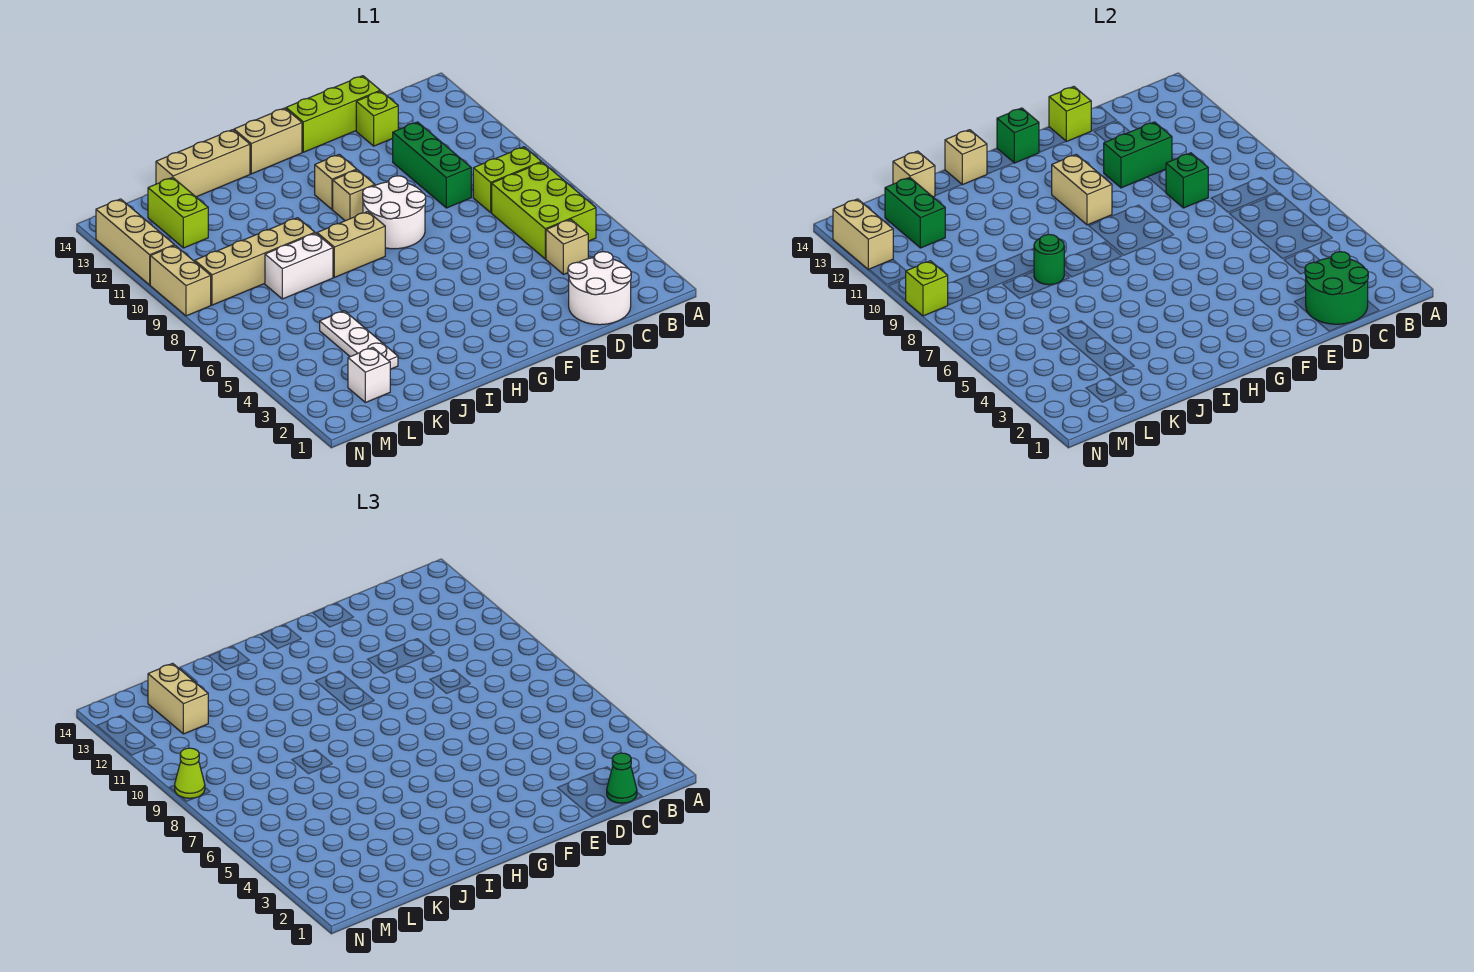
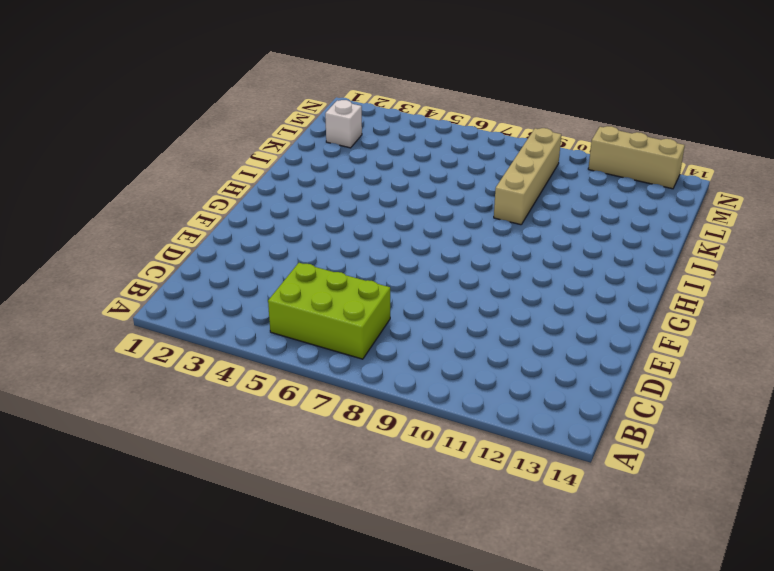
none -> lime brick B8:C8 level 1
none -> white round brick C1:D2 level 1
none -> tan brick C4 level 1
none -> green brick D9:D11 level 1

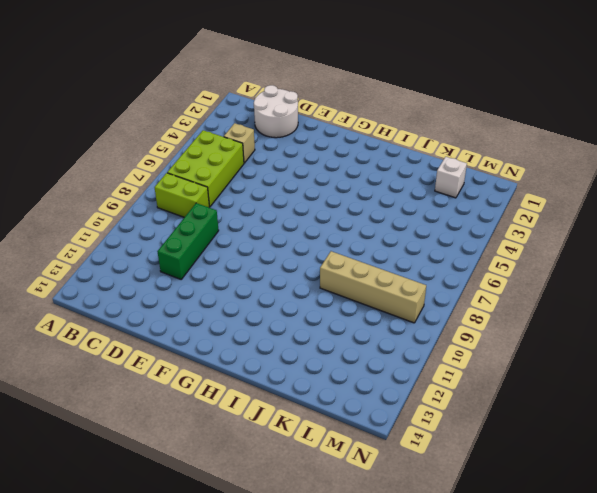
none -> lime brick D13 level 1
none -> lime brick D14:F14 level 1
none -> white round brick F8:G9 level 1
none -> tan brick G10 level 1

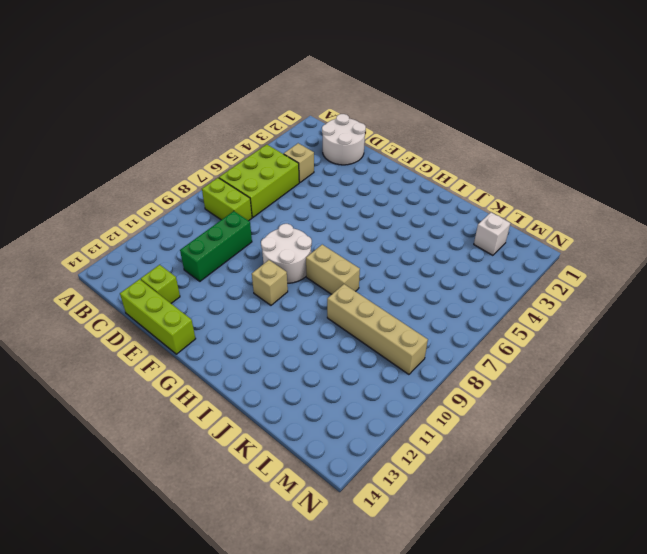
none -> tan brick G11 level 1
none -> tan brick G14:H14 level 1
none -> tan brick I14:K14 level 1
none -> white brick J8:K8 level 1

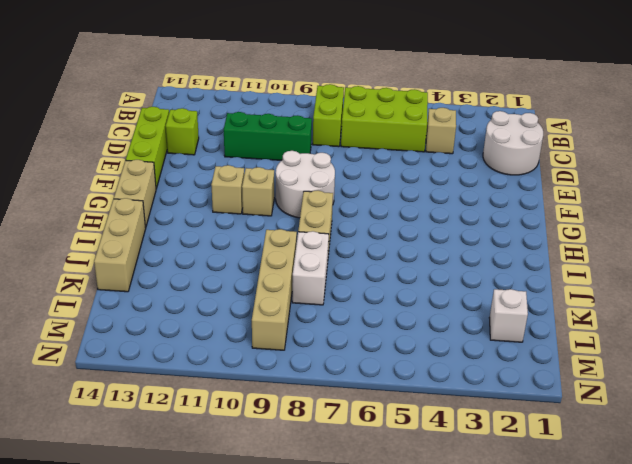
none -> white plate K3:K5 level 1
none -> lime brick L12:L13 level 1
none -> tan brick N9:N10 level 1
none -> tan brick N11:N13 level 1

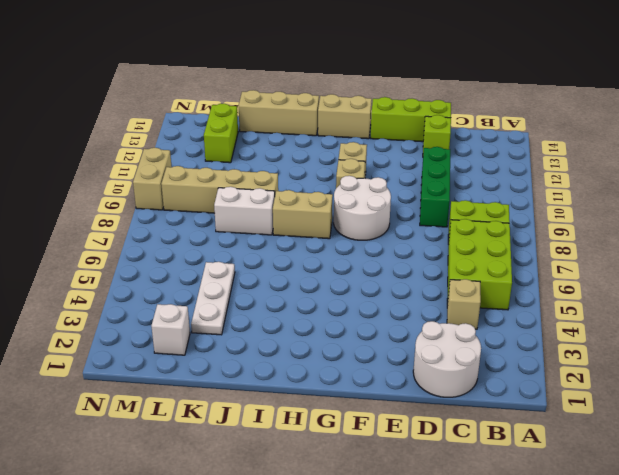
none -> tan brick N11:N13 level 1
none -> green round brick C1:D2 level 2
none -> green brick D9 level 2
none -> green brick D11:E11 level 2

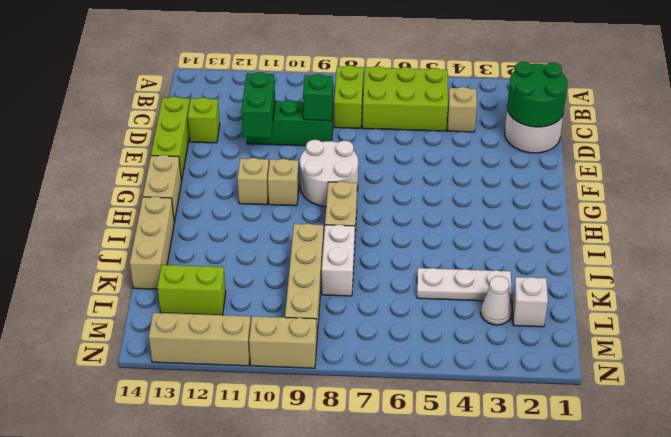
white cone L3 level 1 -> none
none -> lime brick E14 level 2
none -> tan brick G10:G11 level 2
none -> green brick G14 level 2
none -> tan brick I14 level 2

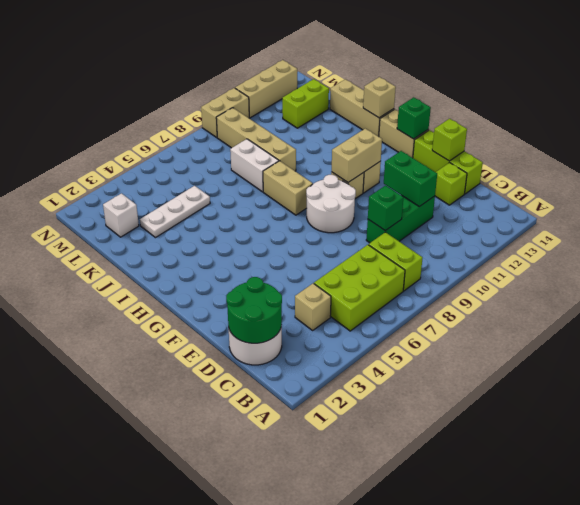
none -> green round brick J8 level 2
none -> tan brick K14 level 2
none -> green brick L12:L13 level 2
none -> lime brick N9 level 2

